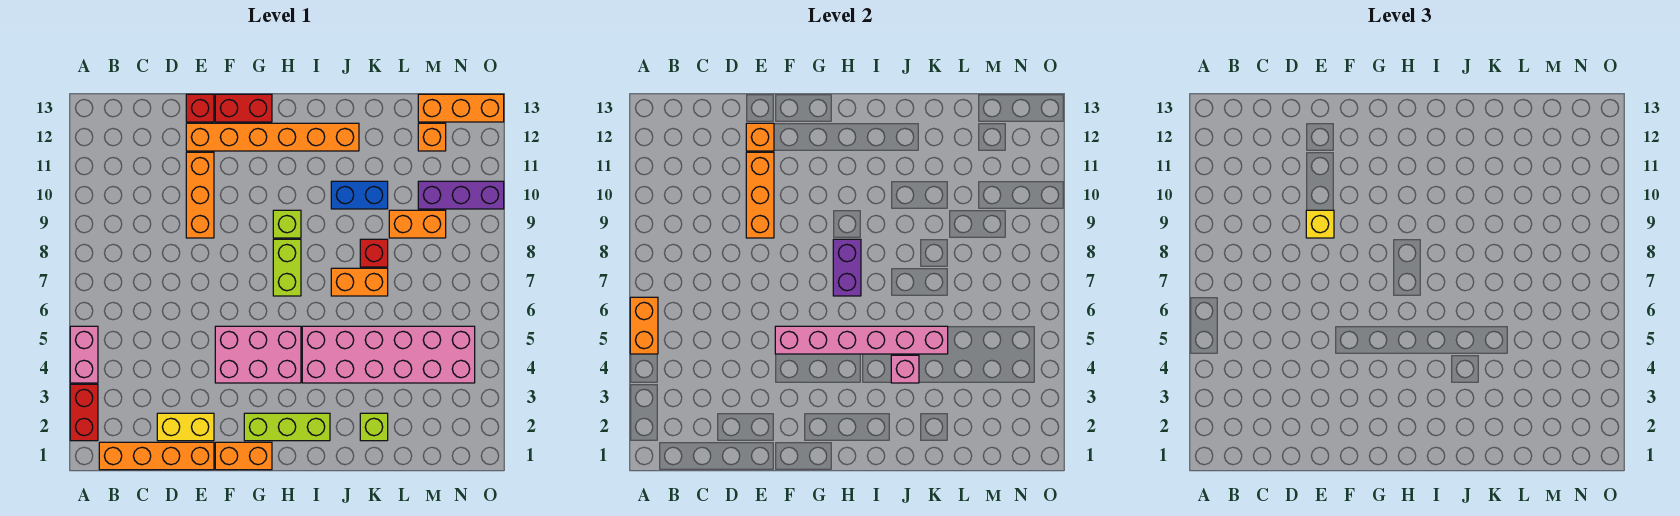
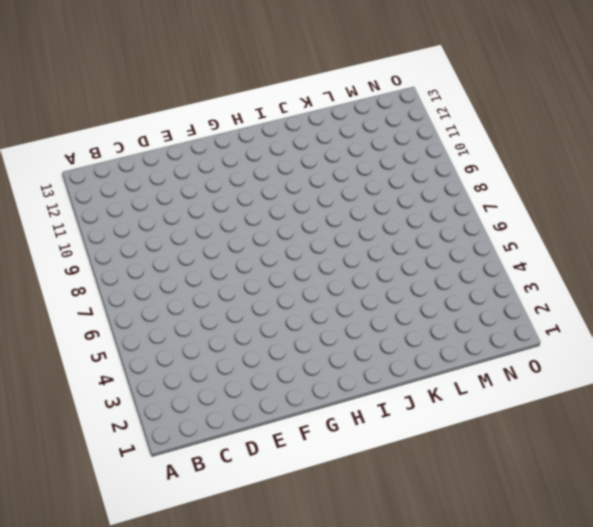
none -> red brick A2:A3 level 1
none -> pink brick A4:A5 level 1
none -> orange brick B1:E1 level 1

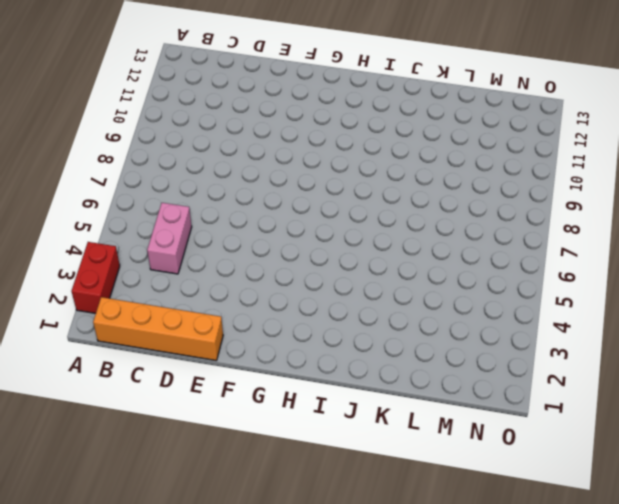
pink brick C4:C5 level 1 -> pink brick A4:A5 level 1
none -> yellow brick D2:E2 level 1
none -> orange brick E9:E11 level 1
none -> orange brick E12:J12 level 1

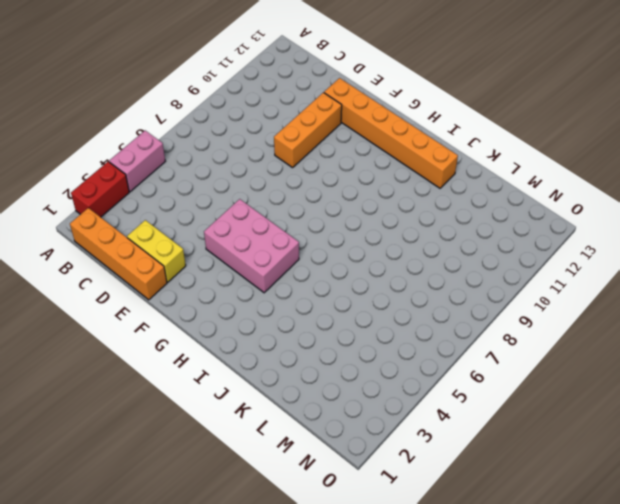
none -> red brick E13 level 1
none -> orange brick F1:G1 level 1
none -> red brick F13:G13 level 1

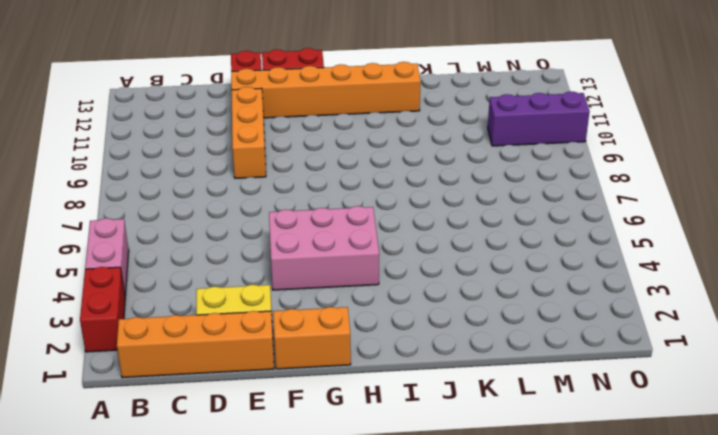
none -> lime brick G2:I2 level 1
none -> lime brick H7:H8 level 1
none -> lime brick H9 level 1

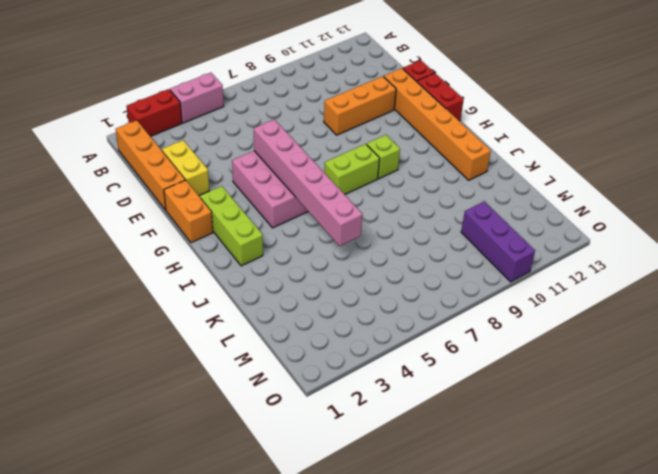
none -> pink brick I4:N5 level 1
none -> orange brick J7:K7 level 1
none -> blue brick J10:K10 level 1

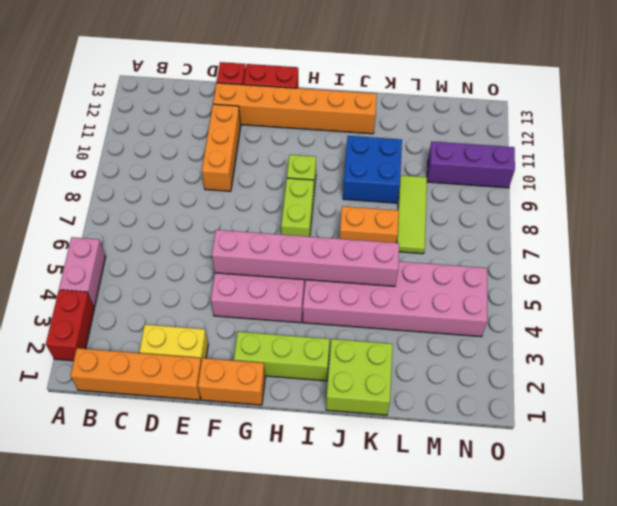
lime brick J1:K2 level 1 -> lime brick K2 level 1
blue brick J9:K10 level 1 -> blue brick J10:K10 level 1
lime tile L7:L9 level 1 -> orange brick L9:M9 level 1
none -> red brick K8 level 1
none -> orange brick M12 level 1
none -> orange brick M13:O13 level 1

